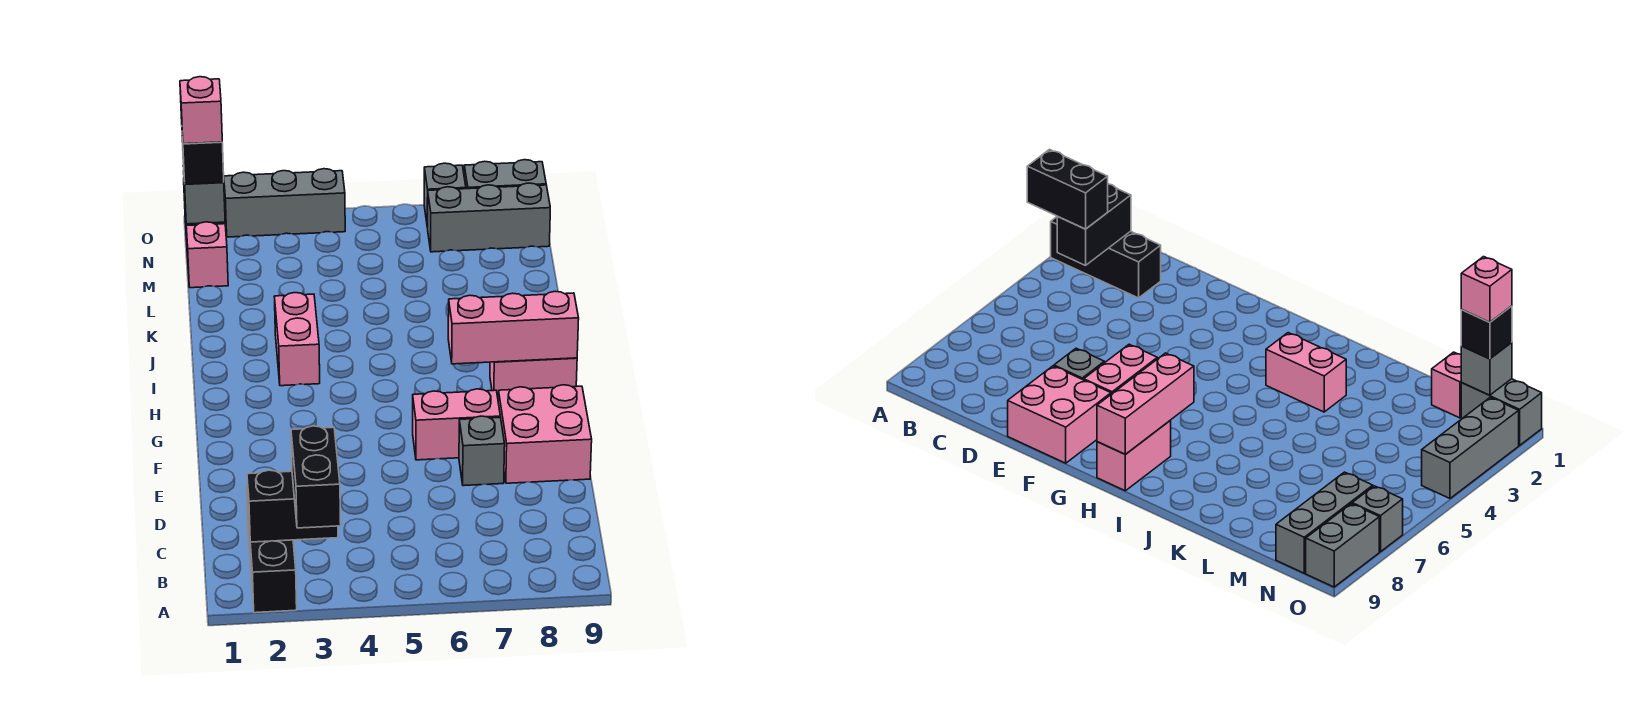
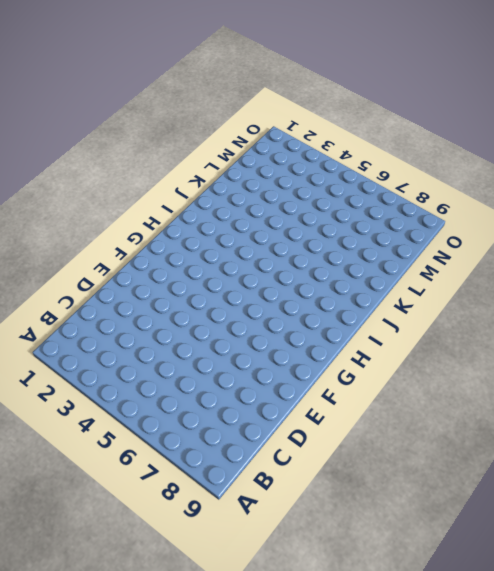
none -> black brick A2:C2 level 1
none -> grey brick E7 level 1
none -> pink brick E8:F9 level 1

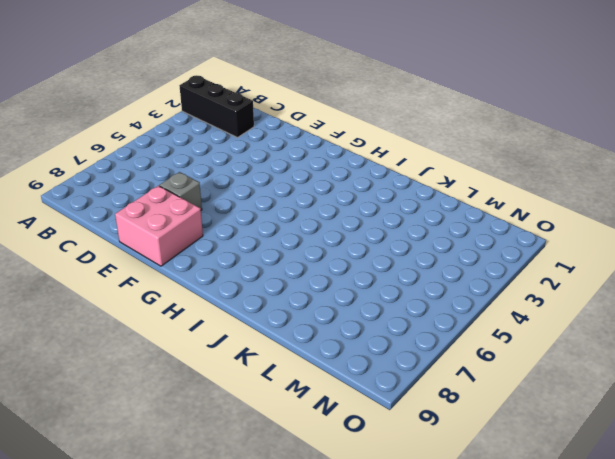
none -> pink brick F6:F7 level 1
none -> pink brick H8:H9 level 1
none -> pink brick I3:J3 level 1

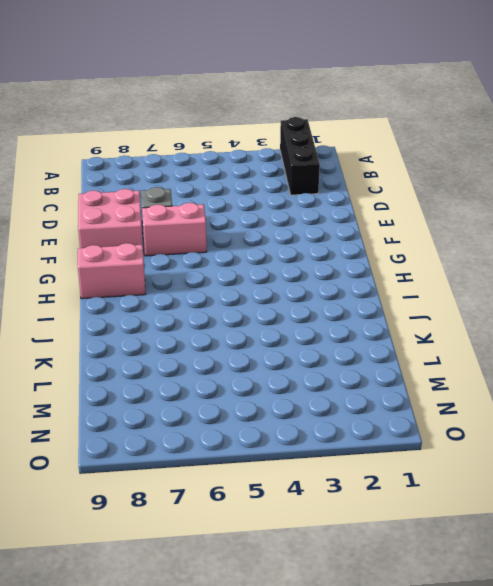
none -> pink brick I3:J3 level 1
none -> pink brick M1 level 1
none -> grey brick N1:O1 level 1

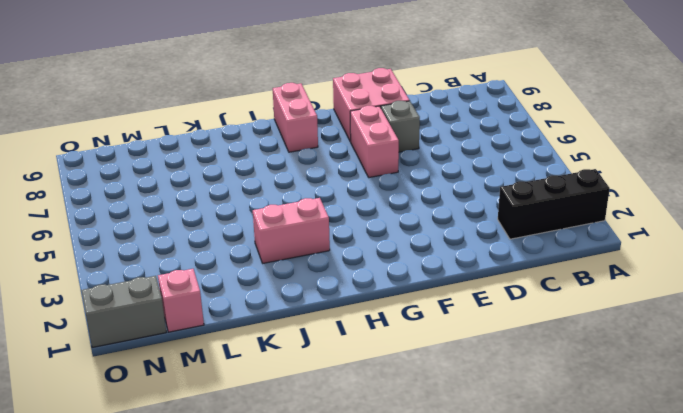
none -> grey brick N7:N9 level 1
none -> grey brick O2:O4 level 1
none -> grey brick O7 level 1

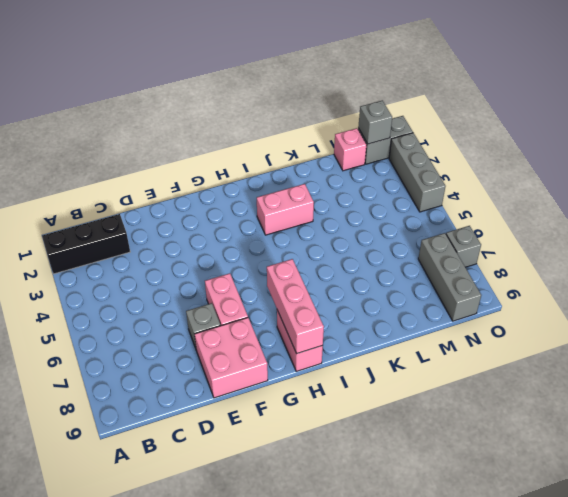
none -> grey brick O8:O9 level 1
none -> black brick B2:B3 level 2
none -> black brick A3:B3 level 3

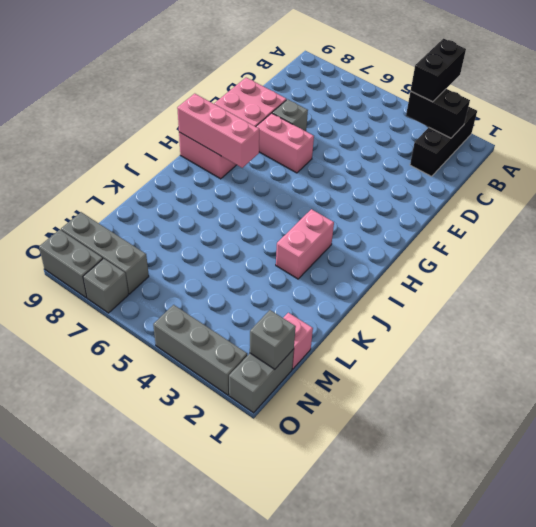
none -> black brick N1 level 3
none -> pink brick N1 level 4

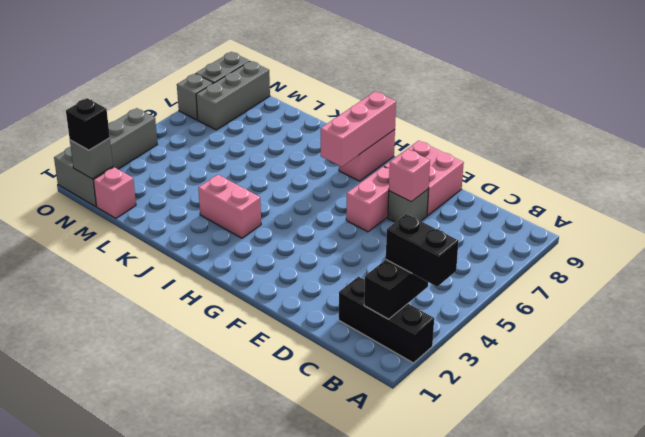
pink brick E7 level 2 -> pink brick N1 level 4

